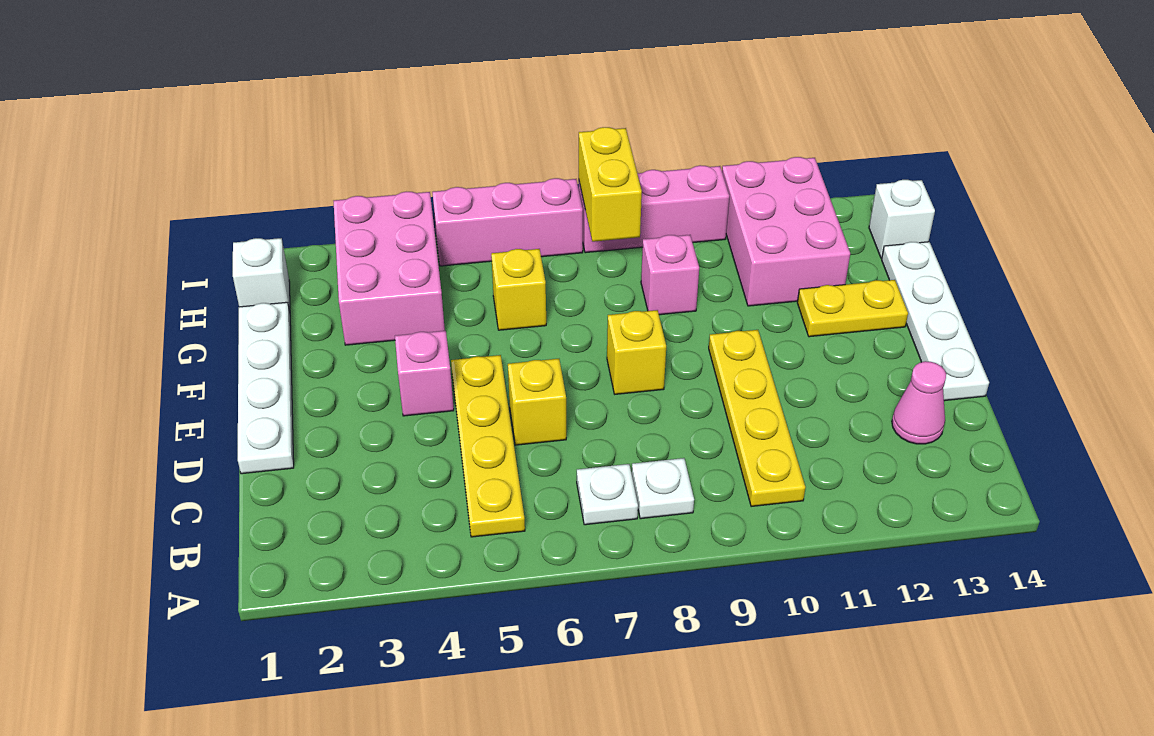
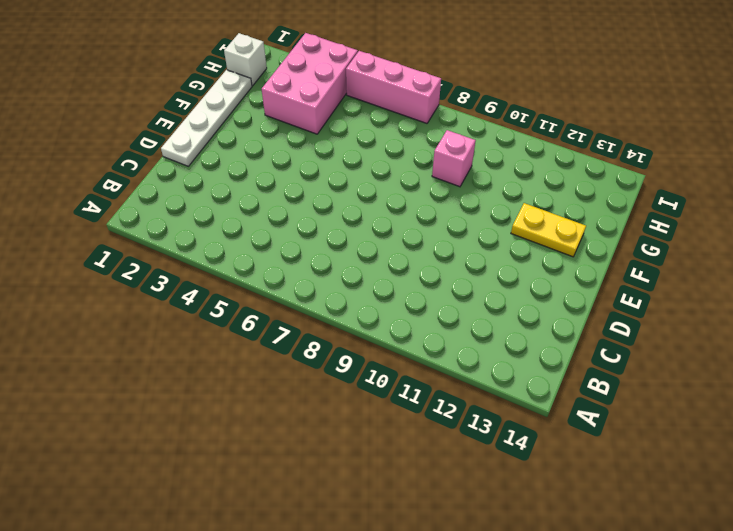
none -> yellow plate B5:E5 level 1
none -> white plate B7 level 1
none -> white plate B8 level 1

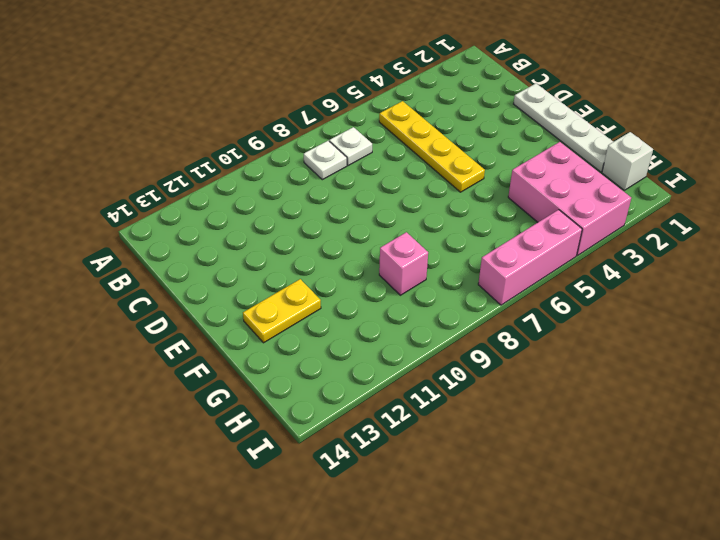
none -> yellow plate B10:E10 level 1
none -> pink cone C13 level 1
none -> yellow brick D6 level 1

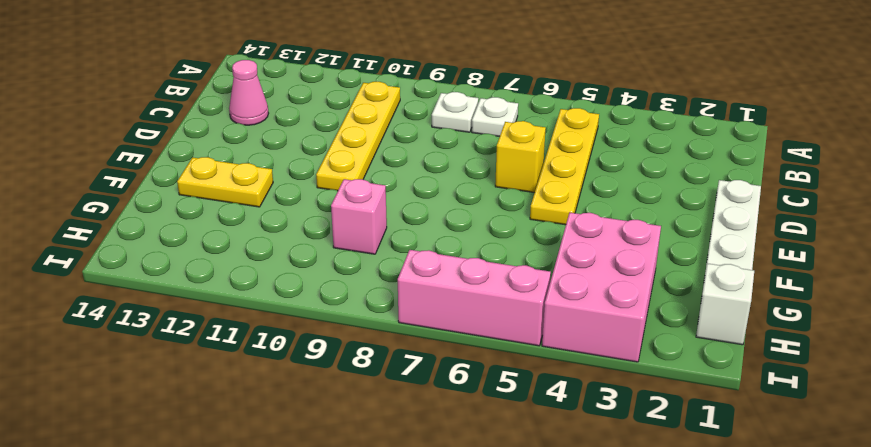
none -> white plate D14:G14 level 1
none -> pink brick E4 level 1
none -> yellow brick E8 level 1

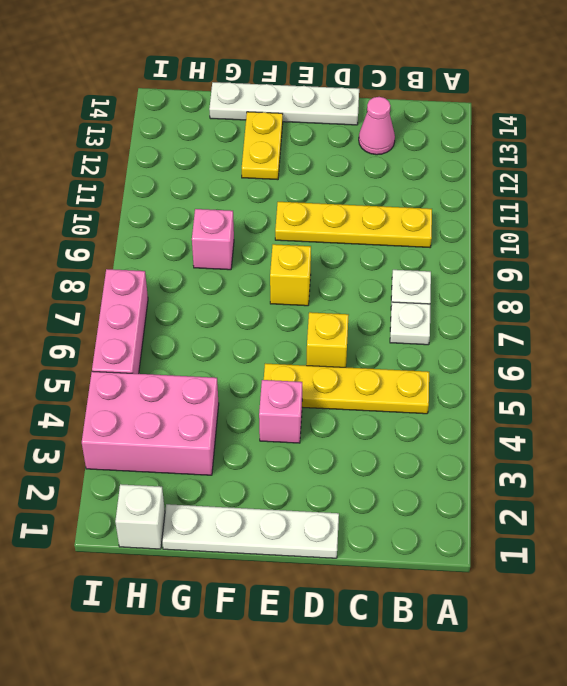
none -> yellow brick G6 level 1
none -> pink brick G11:I12 level 1
none -> white brick H14 level 1

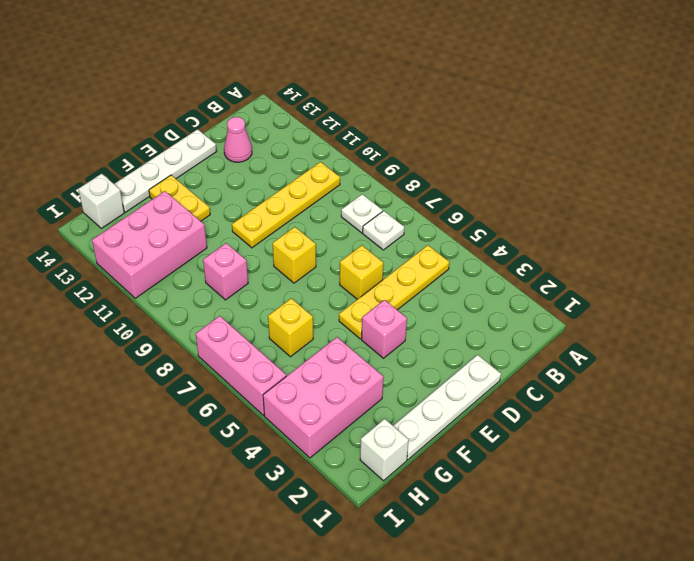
none -> pink brick I8:I10 level 1
none -> yellow brick H8:I8 level 2

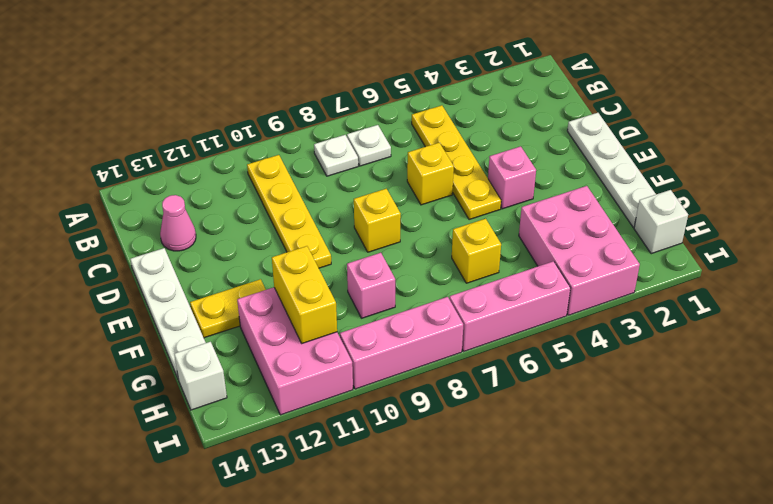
yellow brick G11:H11 level 2 -> yellow brick H8:I8 level 2

